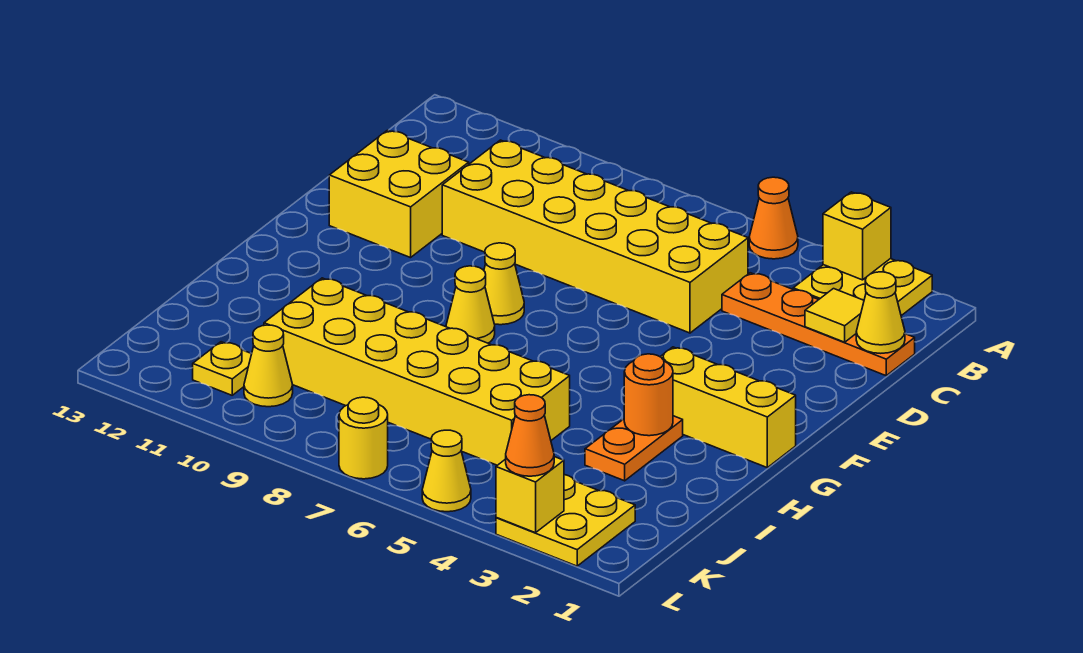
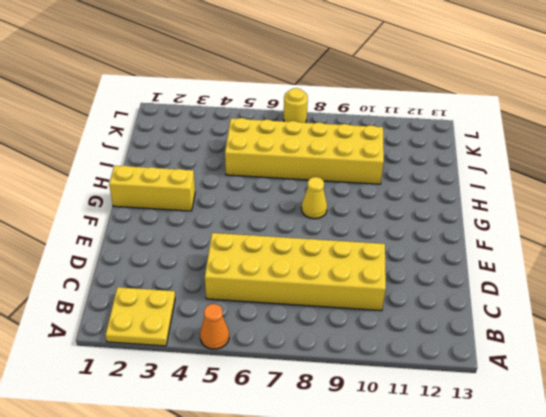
none -> orange plate C1:C4 level 1
none -> yellow brick D11:E12 level 1
none -> yellow cone F8 level 1

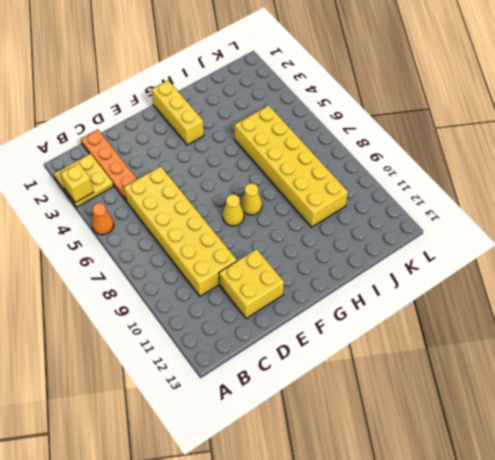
none -> orange plate H3:I3 level 1
none -> yellow plate K2:L3 level 1
none -> yellow cone K10 level 1

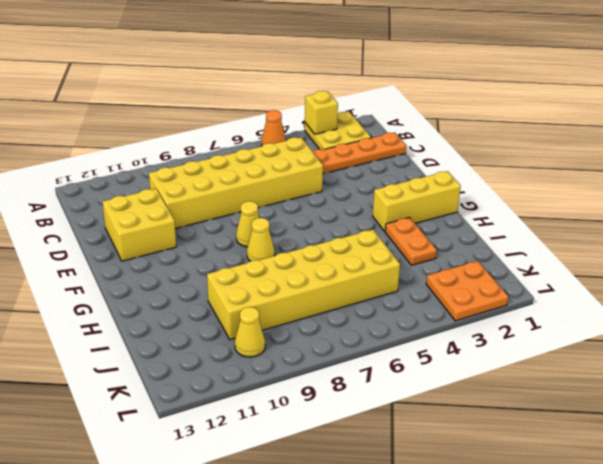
orange plate K2:L3 level 1 -> yellow plate K2:L3 level 1
none -> yellow plate K11 level 1
none -> yellow cone L5 level 1
none -> yellow round brick L7 level 1

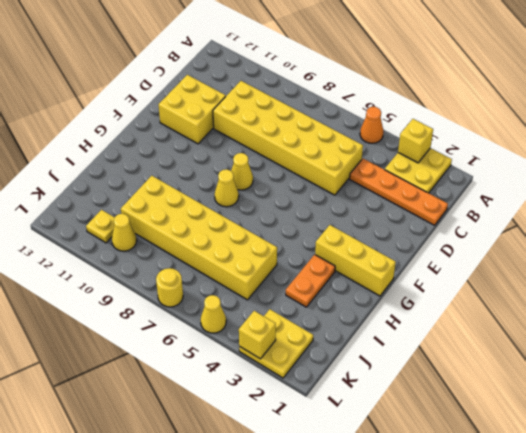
none -> yellow cone C1 level 2
none -> yellow tile C2 level 2
none -> orange round brick H3 level 2

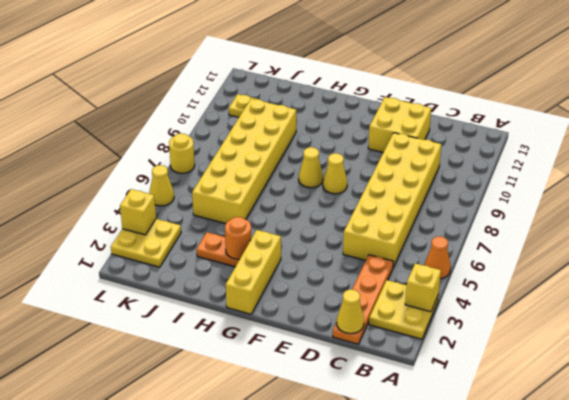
none -> yellow cone K10 level 1
none -> yellow tile C2 level 2
none -> orange cone L3 level 3

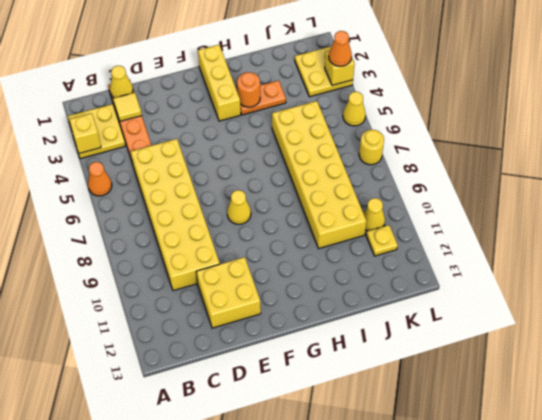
none -> yellow cone G8 level 1

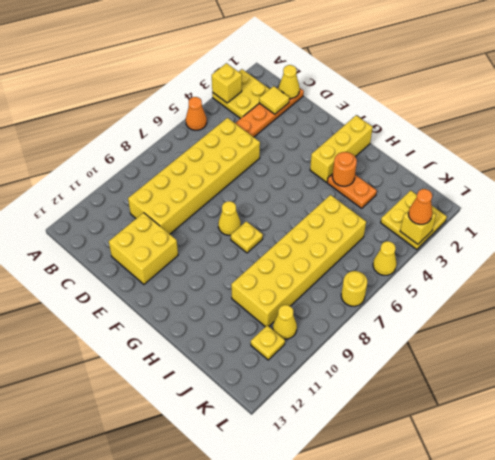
yellow plate G8 level 1 -> yellow cone G8 level 1

